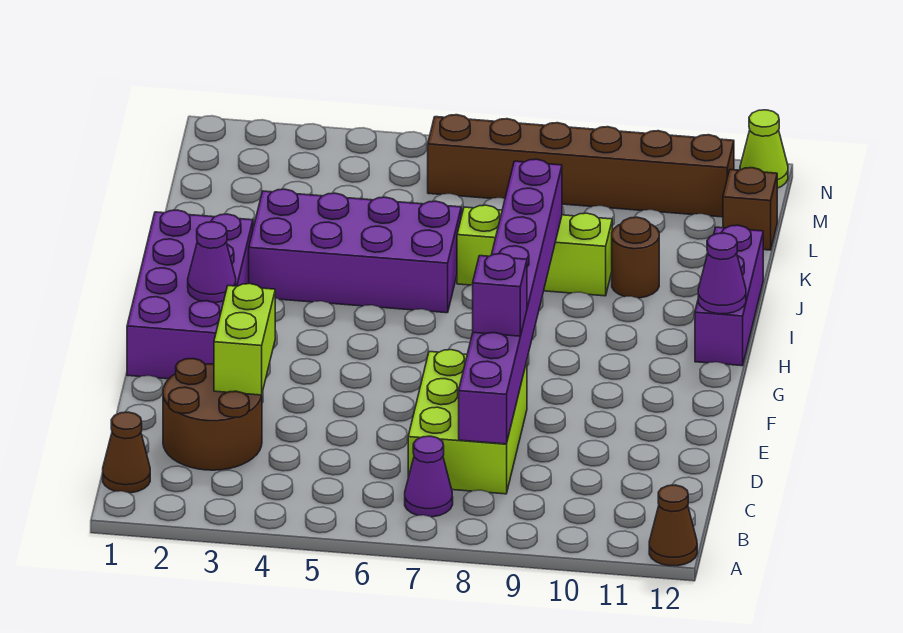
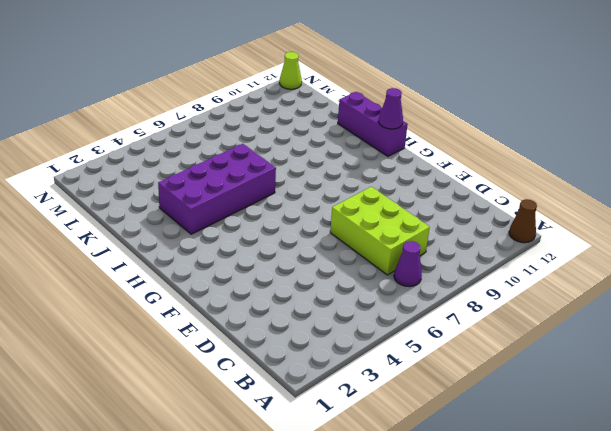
none -> brown cone B1 level 1
none -> brown round brick C2:D3 level 1
none -> purple brick F1:I2 level 1

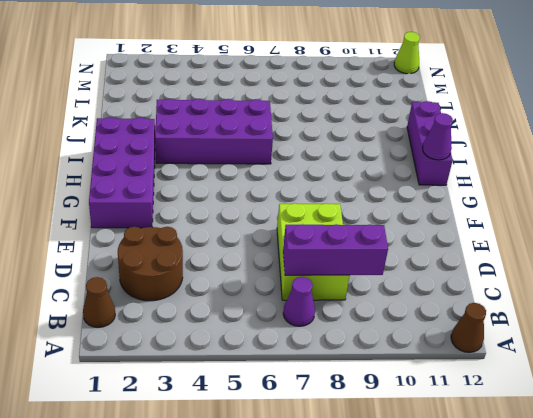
purple brick C7:C9 level 2 -> purple brick C8:J8 level 2
none -> lime brick J7:J9 level 1
none -> brown round brick J10 level 1
none -> brown brick L12 level 1

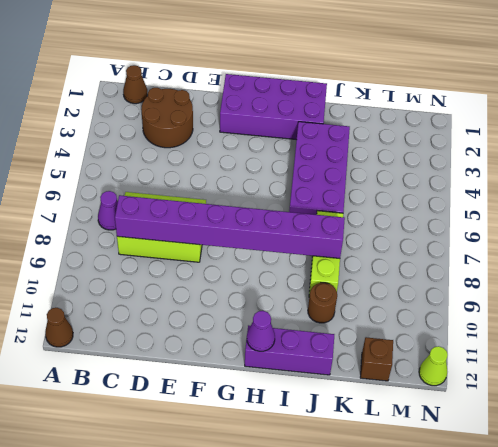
none -> brown brick M6:M11 level 1
none -> lime brick D3:E3 level 2
none -> purple cone G2 level 2

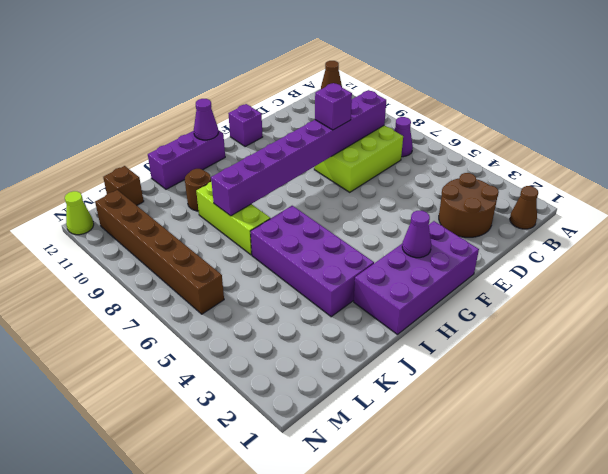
purple brick F12 level 1 -> none
none -> lime brick D3:E3 level 2

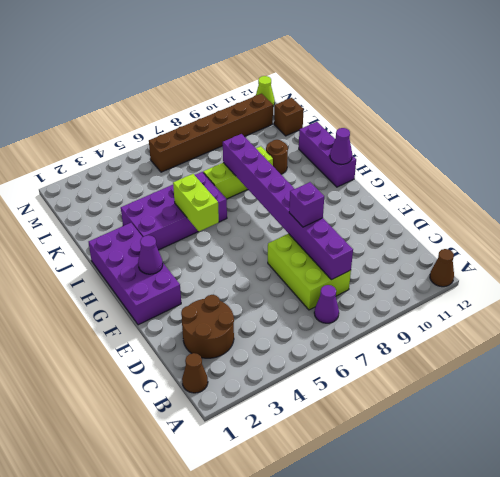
lime brick H5:I5 level 2 -> lime brick D3:E3 level 2

